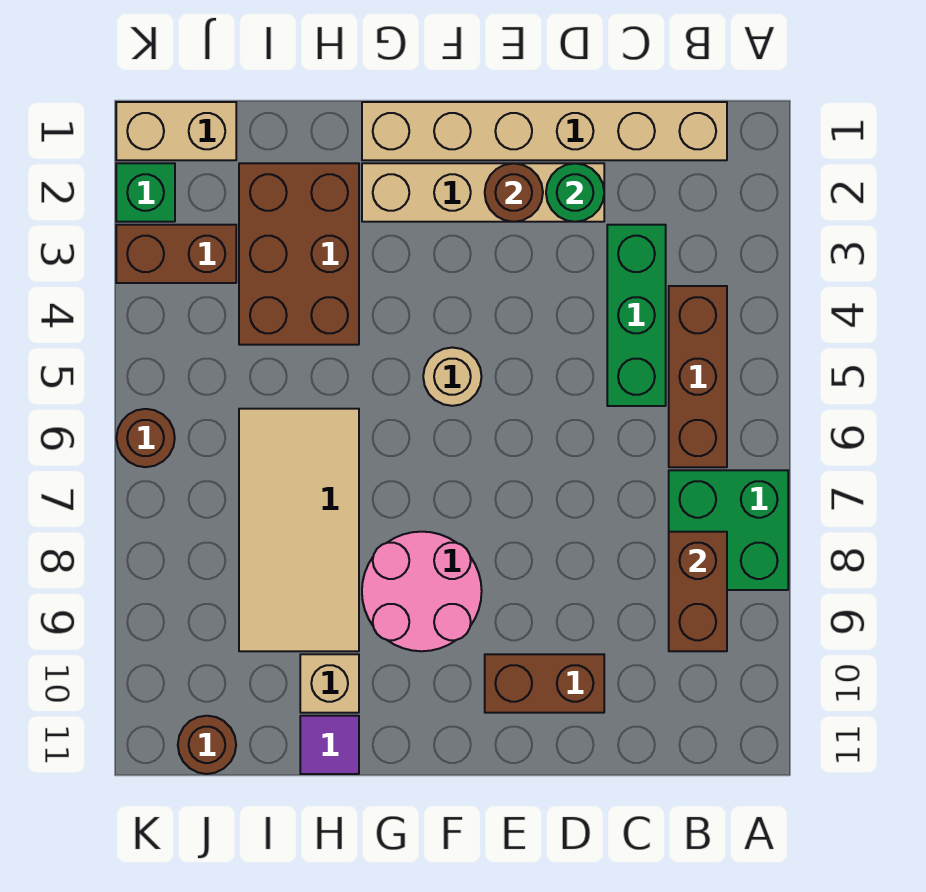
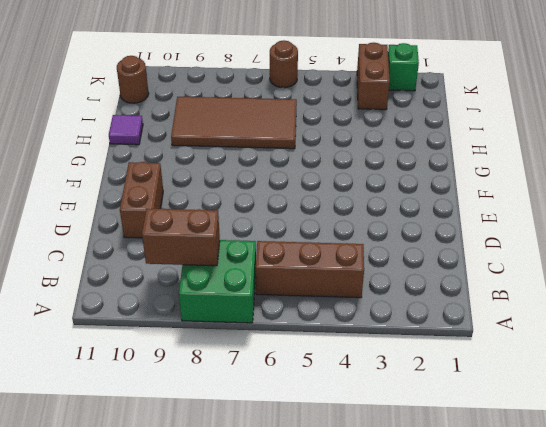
brown tile H6:I9 level 1 -> tan tile H6:I9 level 1
none -> tan brick B1:G1 level 1
none -> green brick C3:C5 level 1
none -> tan brick D2:G2 level 1

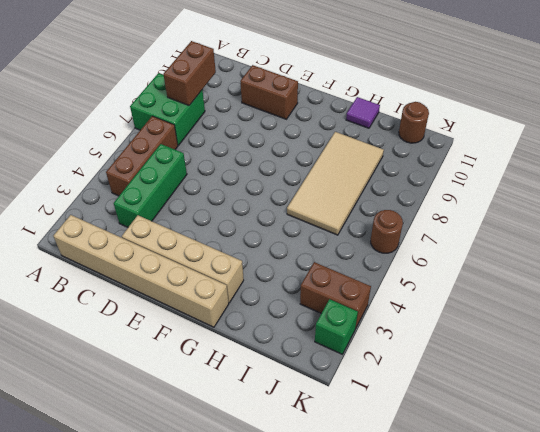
none -> tan round brick F5 level 1
none -> pink round brick F8:G9 level 1
none -> brown brick H2:I4 level 1

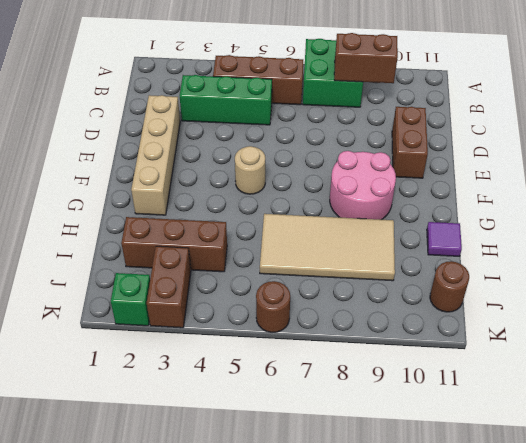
brown brick I2:I4 level 1 -> brown brick H2:I4 level 1
none -> tan brick B1:G1 level 1
none -> tan brick H10 level 1
none -> tan brick J1:K1 level 1

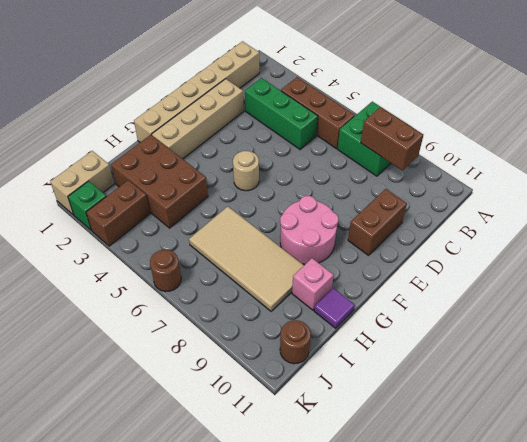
pink brick H10 level 1 -> tan brick H10 level 1
none -> green round brick D2 level 2
none -> brown round brick E2 level 2

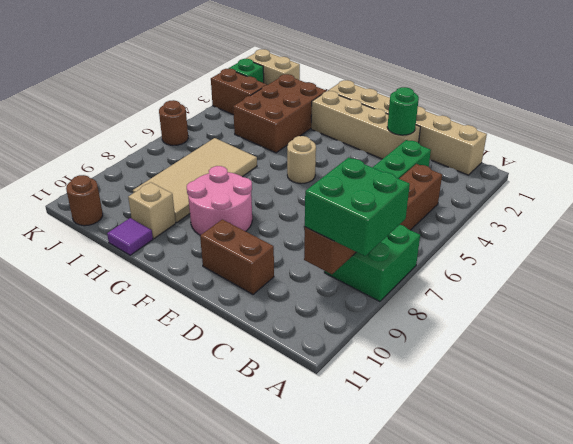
green brick A8:B9 level 3 -> none
none -> brown round brick E2 level 2

